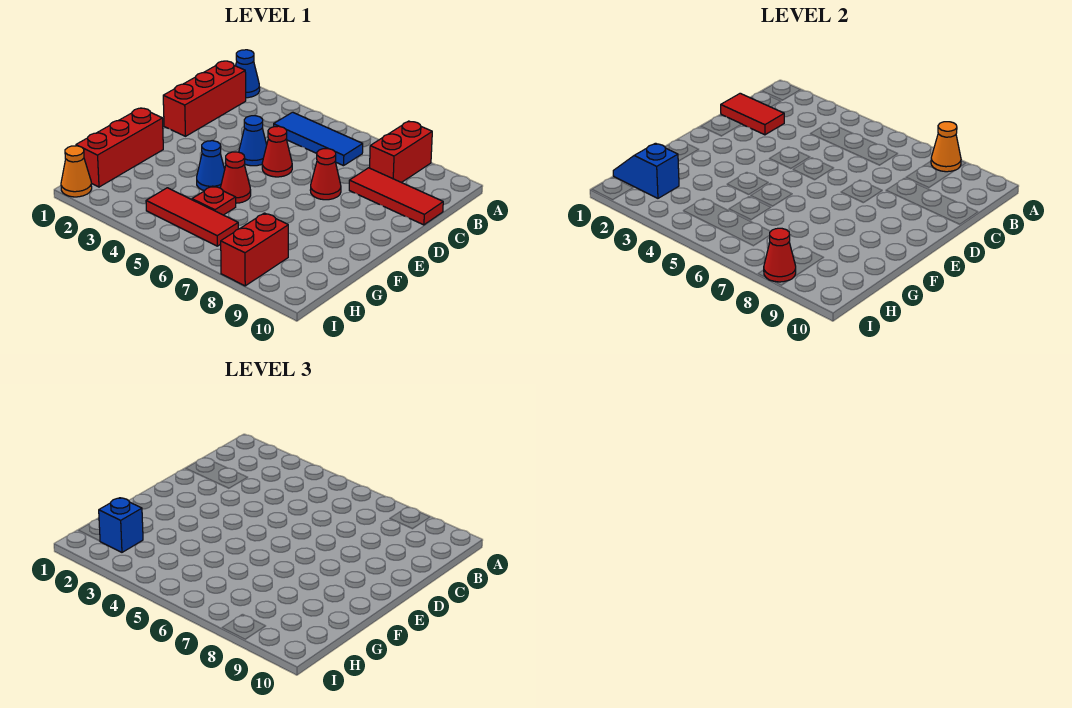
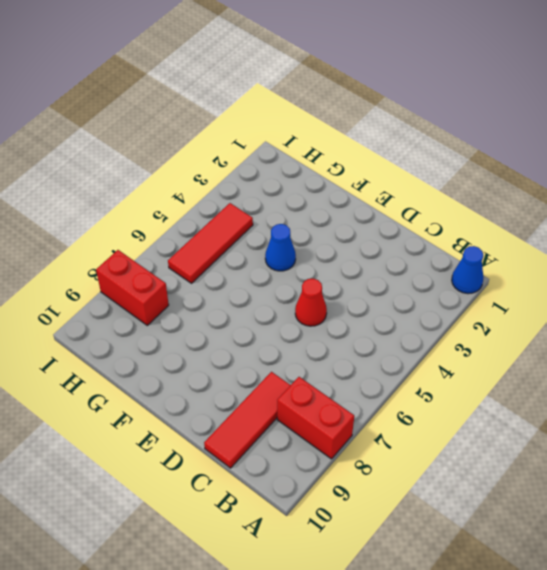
none -> red brick B1:D1 level 1
none -> blue tile B4:B6 level 1
none -> blue cone D4 level 1

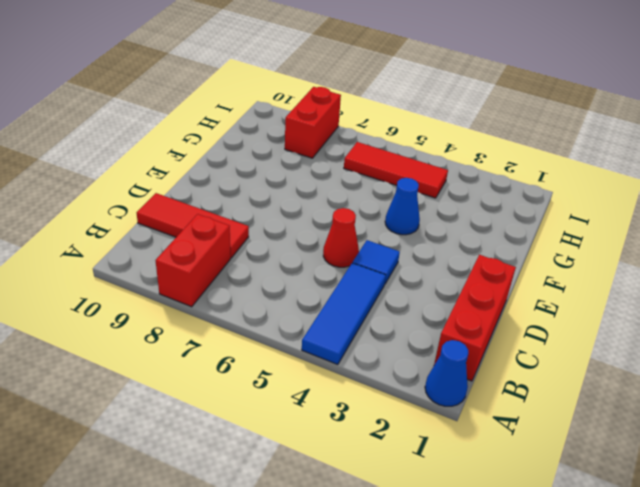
blue tile A4:C4 level 1 -> blue tile B4:B6 level 1
blue tile D4 level 1 -> blue cone D4 level 1
none -> red cone D7 level 1
none -> red brick F1:H1 level 1
none -> red cone F5 level 1

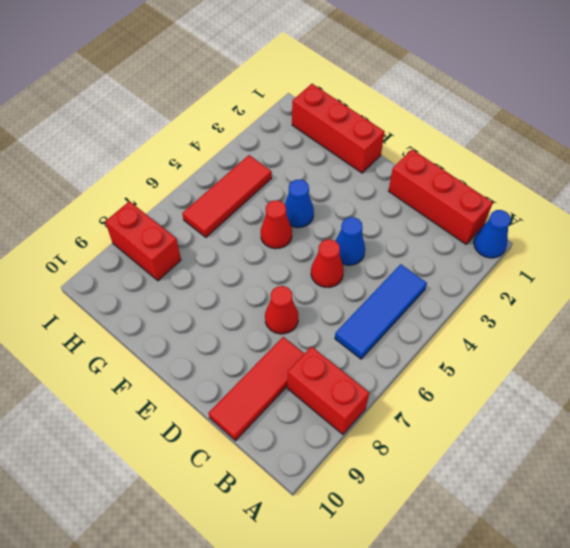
none -> red plate G5 level 1
none -> orange cone I1 level 1
none -> orange cone A8 level 2

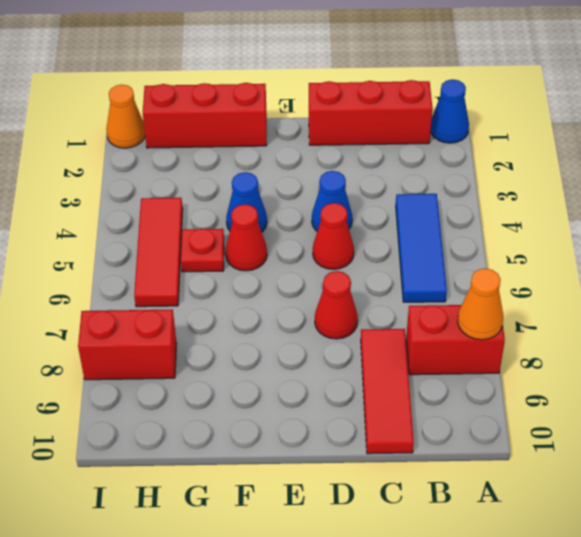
none -> red tile C1:C2 level 2
none -> blue slope H1:H2 level 2 top 2
none -> red cone I8 level 2

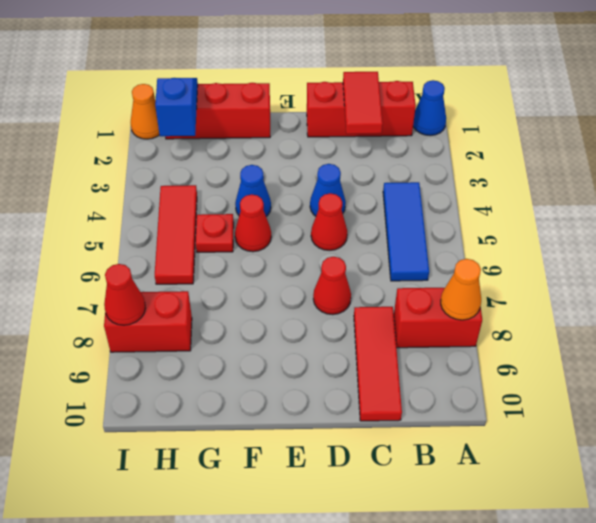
none -> blue brick H2 level 3

